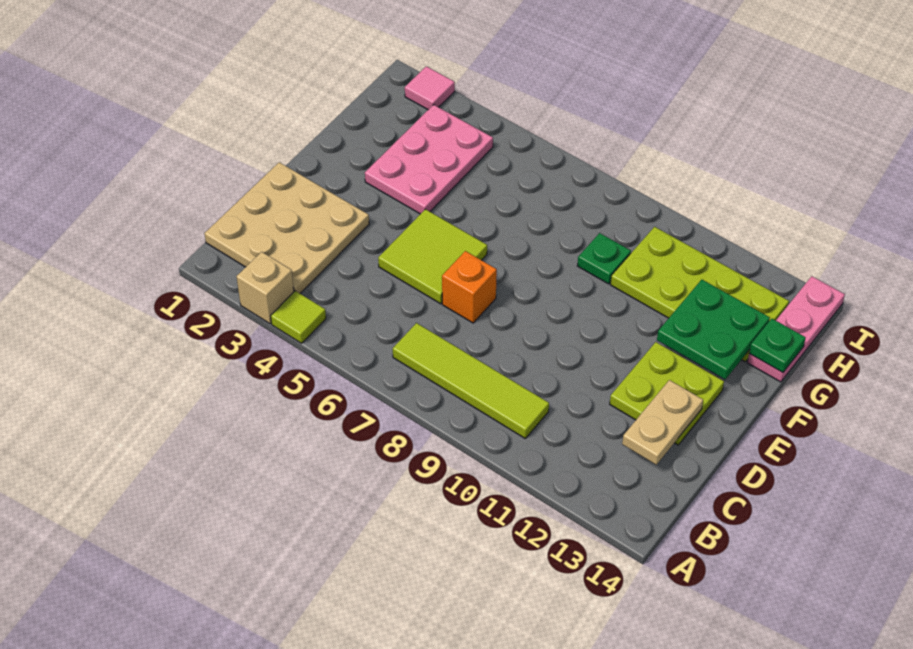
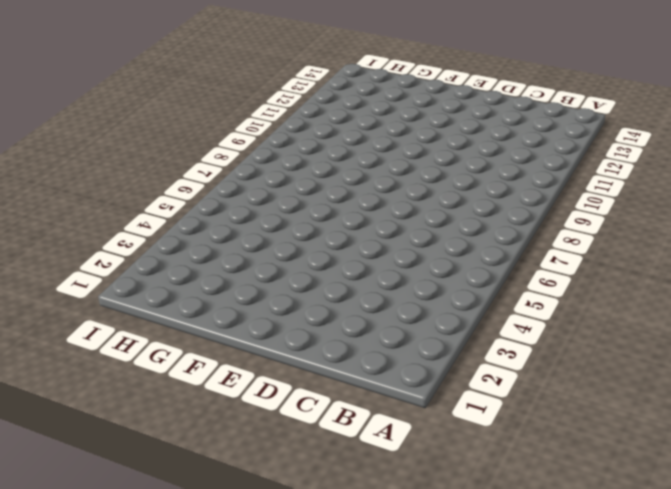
none -> tan brick A3 level 1
none -> lime tile A4 level 1
none -> tan plate B1:D3 level 1

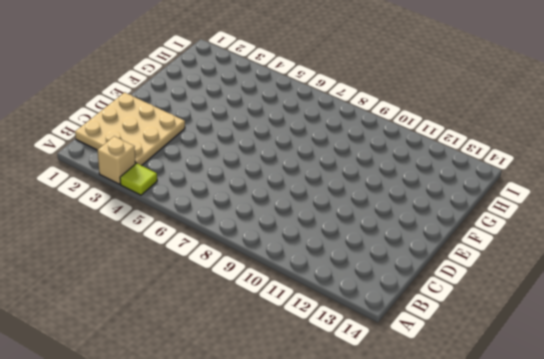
none -> lime tile B7:B10 level 1
none -> lime tile D5:E6 level 1
none -> orange brick D7 level 1

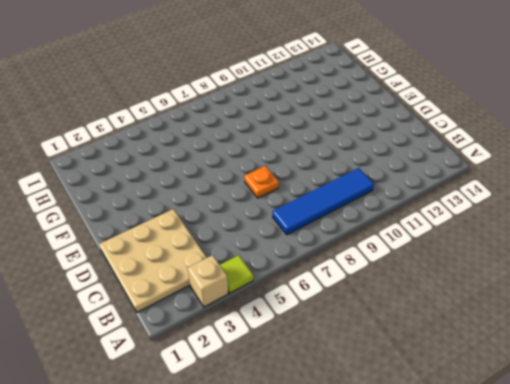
blue tile B7:B10 level 1 -> lime tile B7:B10 level 1
orange plate D7 level 1 -> orange brick D7 level 1
none -> lime tile D5:E6 level 1
none -> lime plate D12:E13 level 1
none -> pink plate F3:H4 level 1

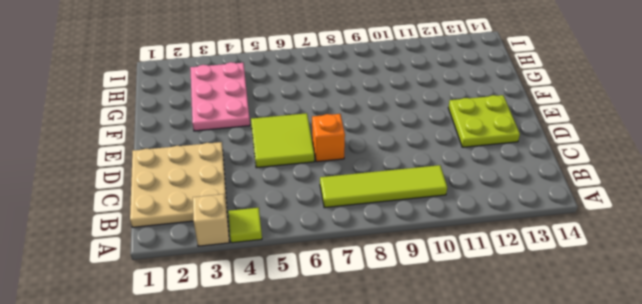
none -> green plate G9 level 1
none -> lime plate G10:H13 level 1
none -> pink plate G14:I14 level 1

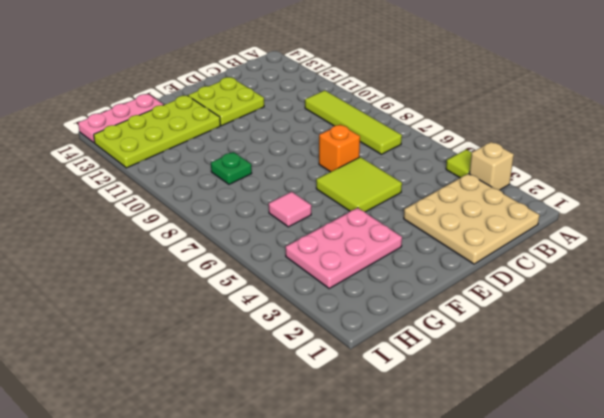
lime plate F12:I13 level 1 -> lime plate G10:H13 level 1
pink tile G6 level 1 -> pink tile I2 level 1
none -> tan plate C13:D13 level 2
none -> green plate F12:G13 level 2
none -> green plate G14 level 2

